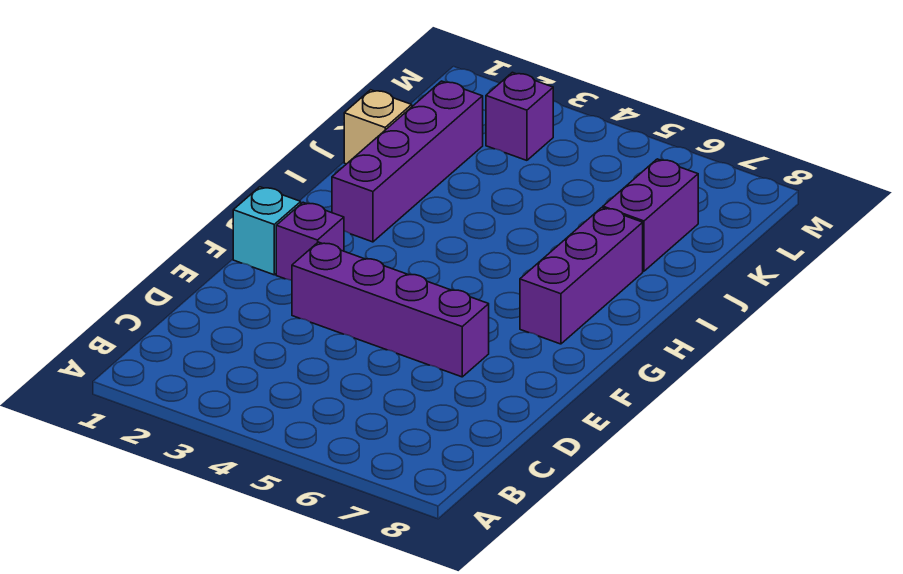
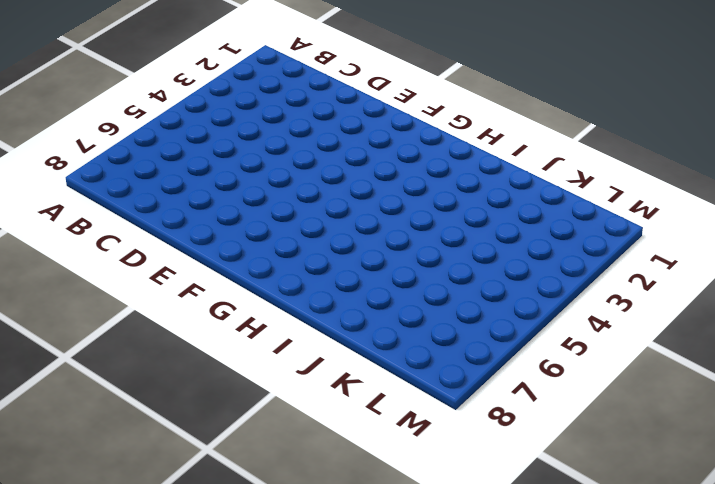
none -> purple brick E3:E6 level 1
none -> cyan brick F1 level 1

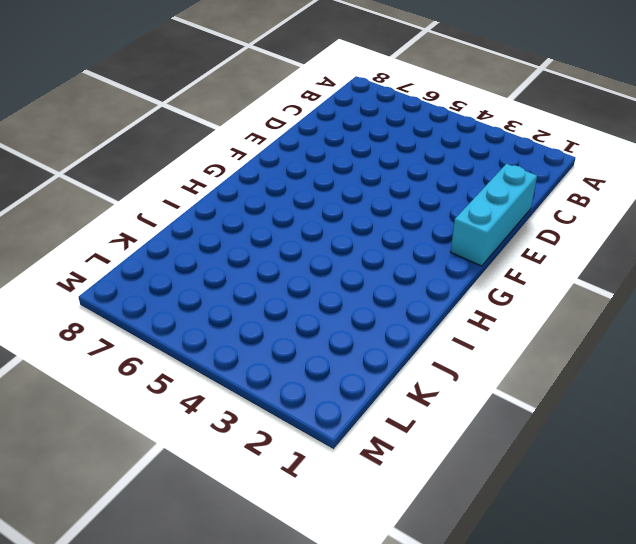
cyan brick D1:F1 level 1 -> cyan brick F1 level 1
none -> purple brick E3:E6 level 1
none -> purple brick F2 level 1

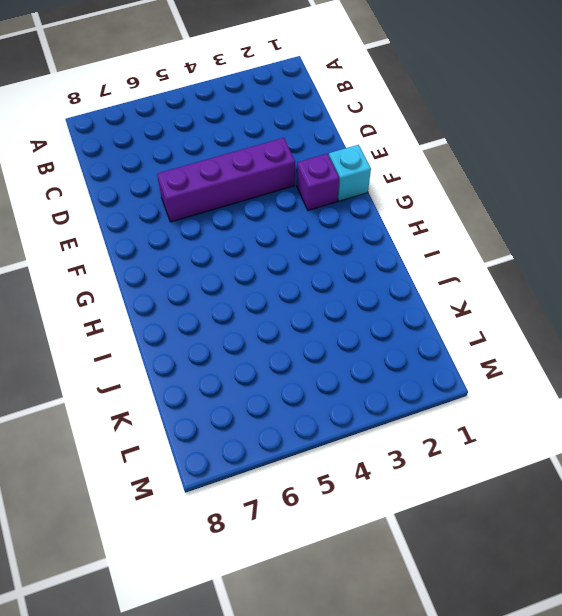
none -> purple brick G7:I7 level 1
none -> purple brick H2:K2 level 1

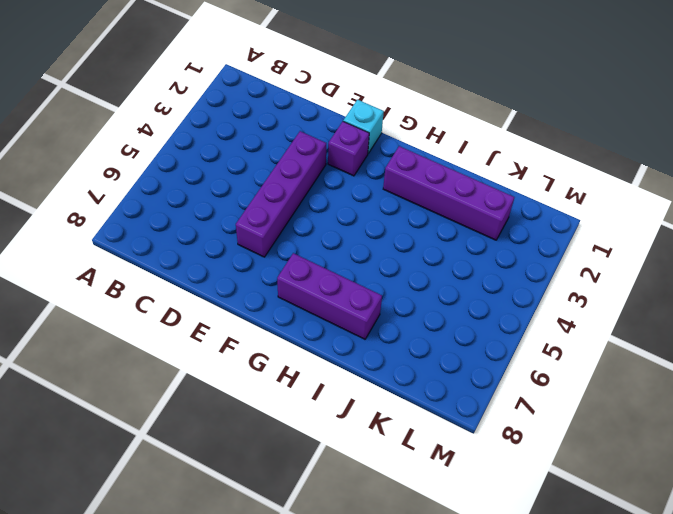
none -> tan brick J1 level 1
none -> purple brick J7:K7 level 1

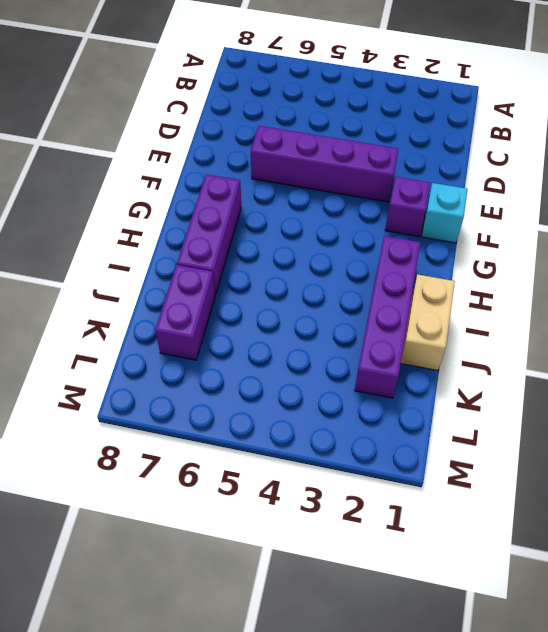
tan brick I1:J1 level 1 -> tan brick J1 level 1
none -> purple brick L3 level 1

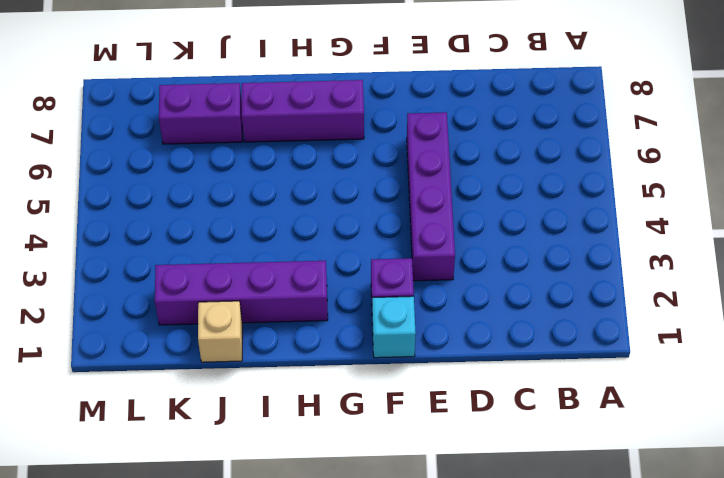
none -> purple brick L3 level 1

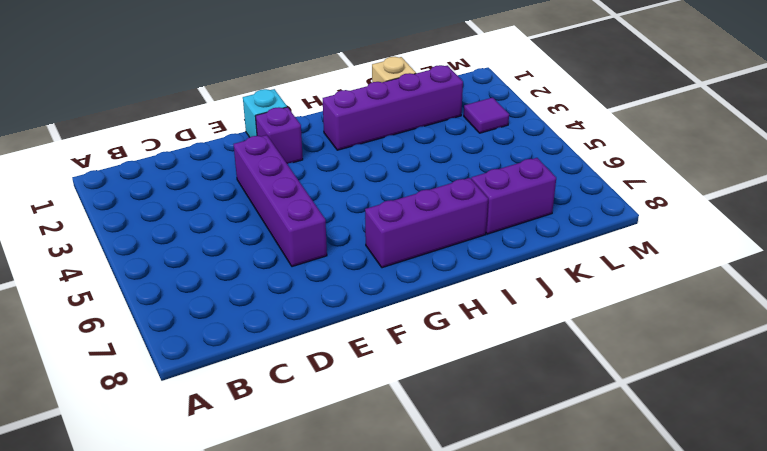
purple tile L3 level 1 -> purple brick L3 level 1

